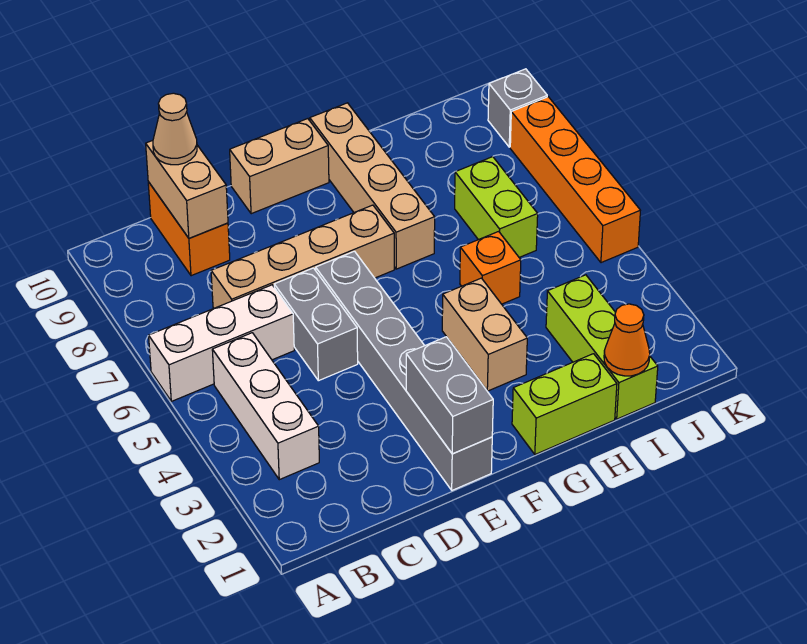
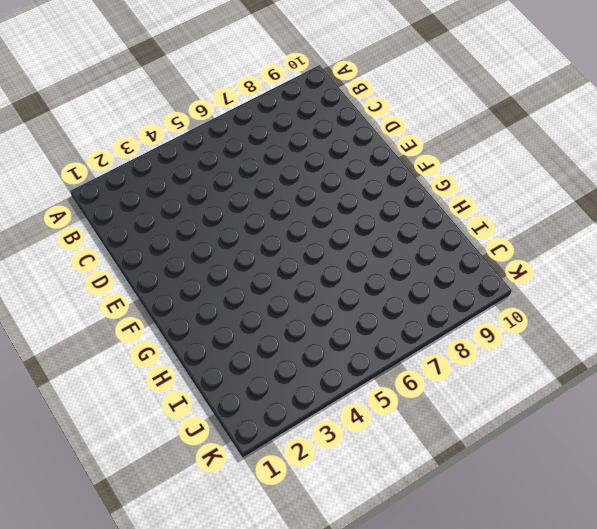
none -> white brick A6:C6 level 1
none -> white brick B3:B5 level 1
none -> tan brick C7:F7 level 1

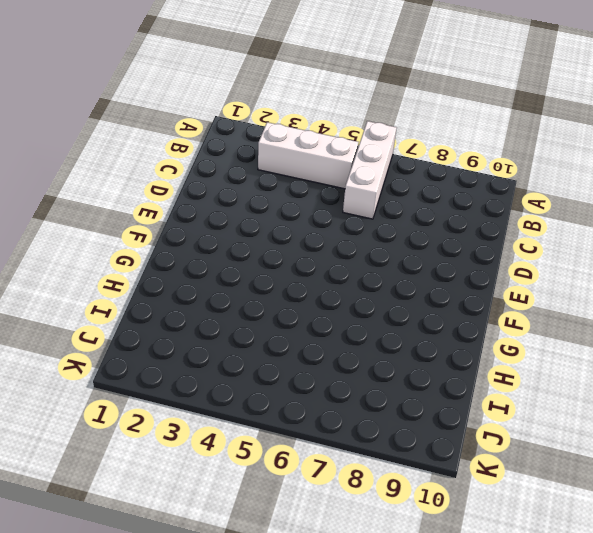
none -> tan brick C7:F7 level 1
none -> orange brick C9:C10 level 1
none -> grey brick D5:D6 level 1

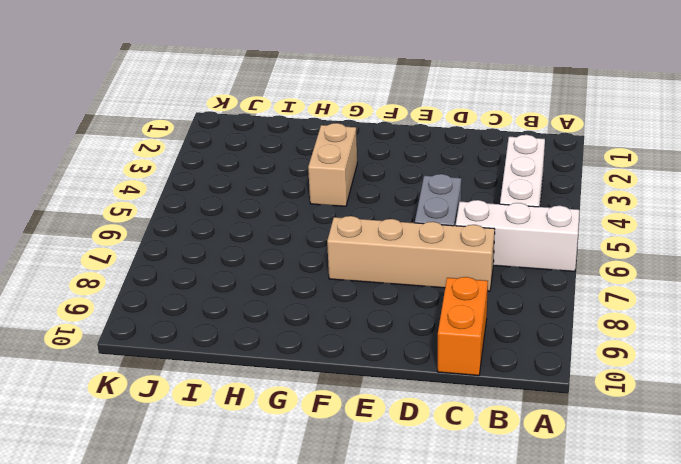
none -> grey brick E1:E6 level 1
none -> tan brick E10:F10 level 1
none -> lime brick G1:H1 level 1

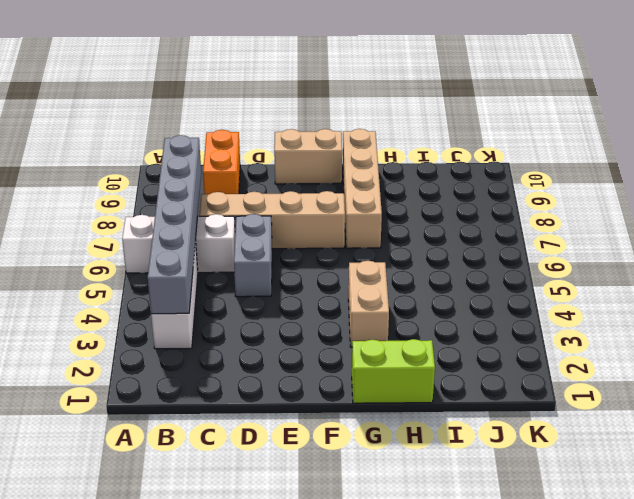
grey brick B3:B8 level 2 -> grey brick E1:E6 level 1
none -> orange brick H5 level 1
none -> lime brick I1:I3 level 1
none -> lime brick I6:I7 level 1

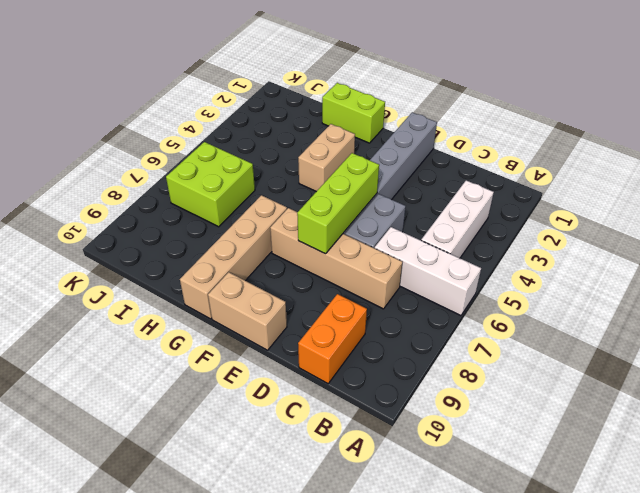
lime brick E5:E7 level 2 -> lime brick I1:I3 level 1
lime brick I6:J7 level 1 -> lime brick I6:I7 level 1
none -> orange brick H5 level 1
none -> orange brick K5:K8 level 1
none -> grey brick K9 level 1

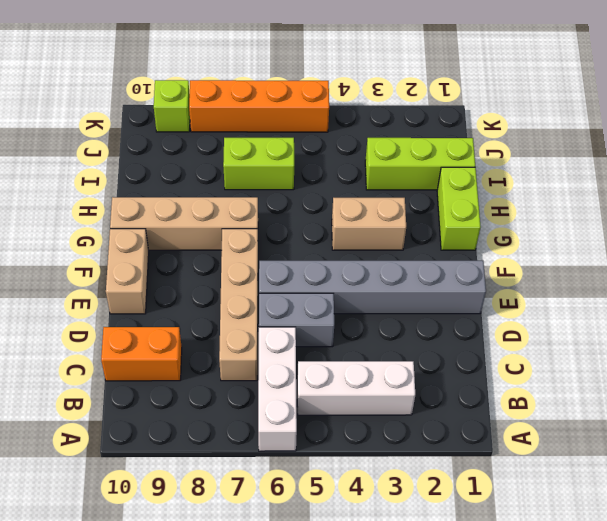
lime brick K9 level 1 -> grey brick K9 level 1
none -> orange brick H5 level 1
none -> tan brick C9:C10 level 2
none -> grey brick E1:E2 level 2

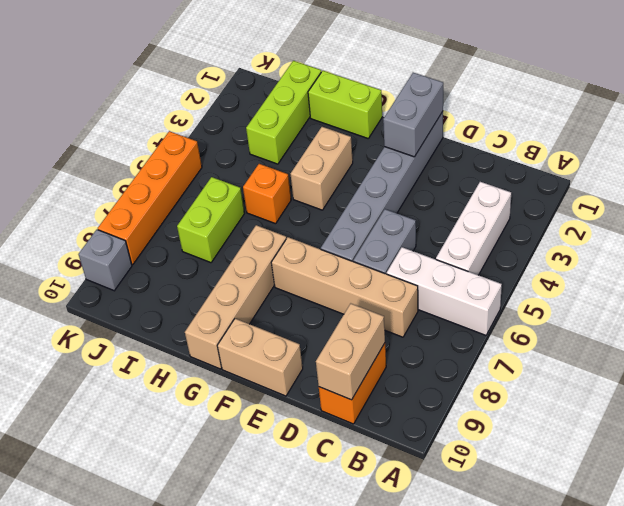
none -> orange cone I1 level 2
none -> tan cone C10 level 3

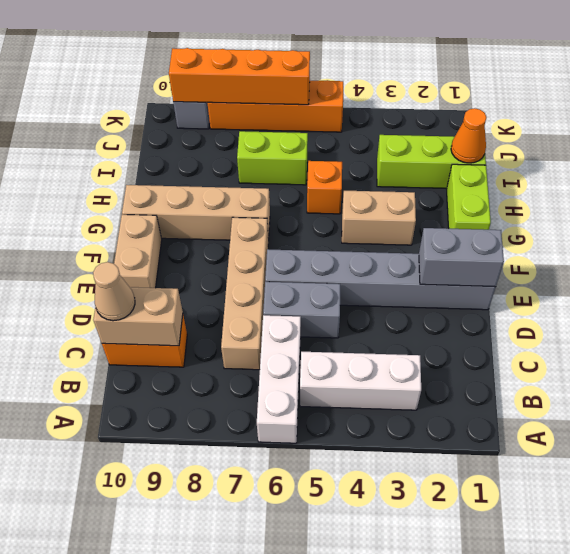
orange brick K6:K9 level 2 -> none

